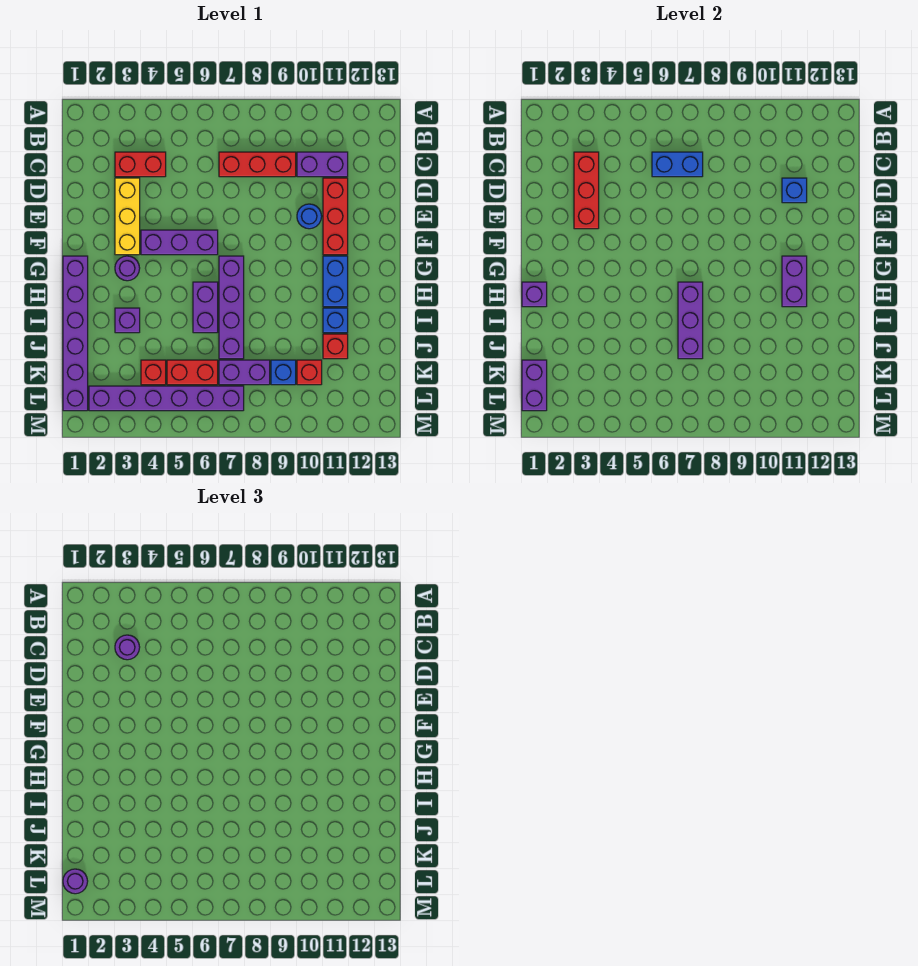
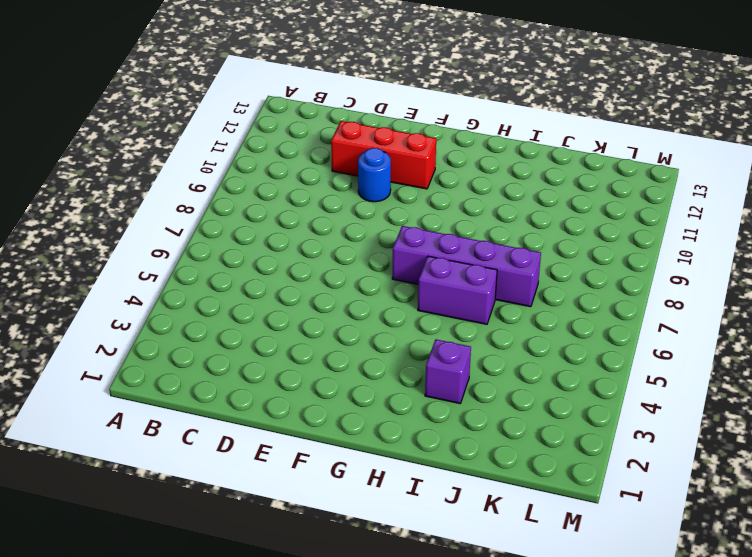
none -> red brick C3:C4 level 1
none -> red brick C7:C9 level 1
none -> purple brick C10:C11 level 1
none -> yellow brick D3:F3 level 1

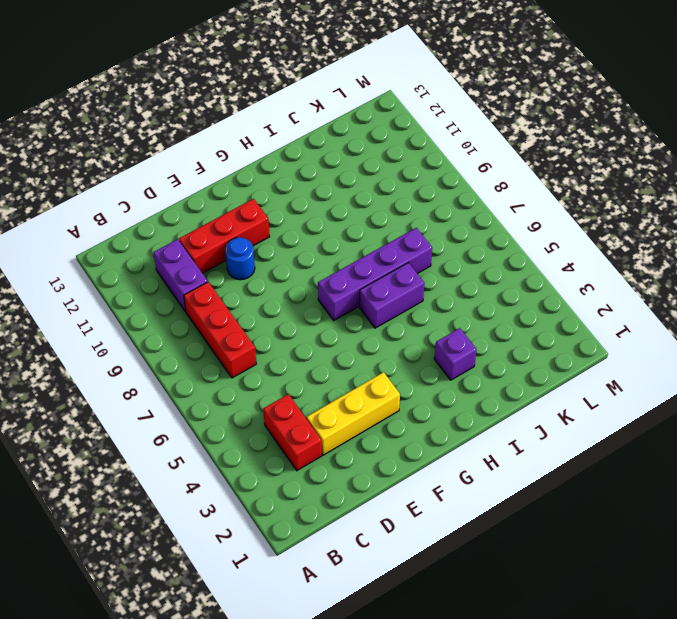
none -> purple brick F4:F6 level 1
none -> purple brick G1:L1 level 1
none -> purple round brick G3 level 1
none -> blue brick G11:H11 level 1

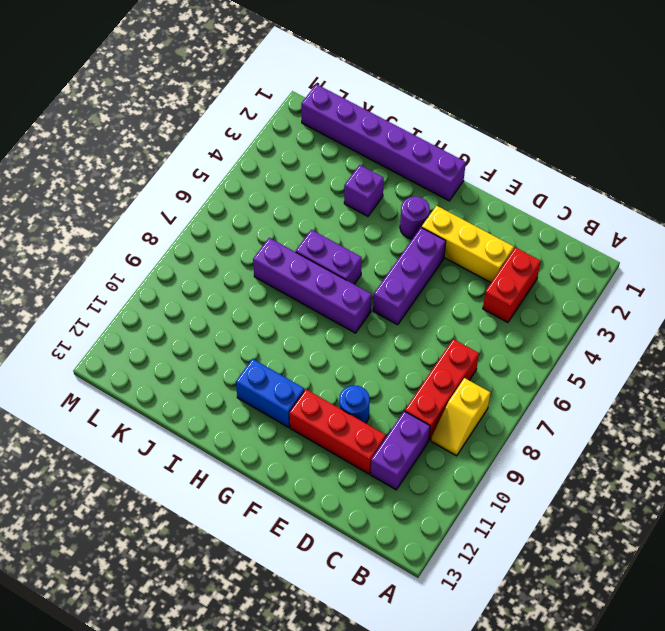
yellow slope B8:B9 level 1 top 8 -> none
none -> blue brick I11 level 1
none -> red brick J11 level 1
none -> red brick K4 level 1
none -> red brick K5:K6 level 1

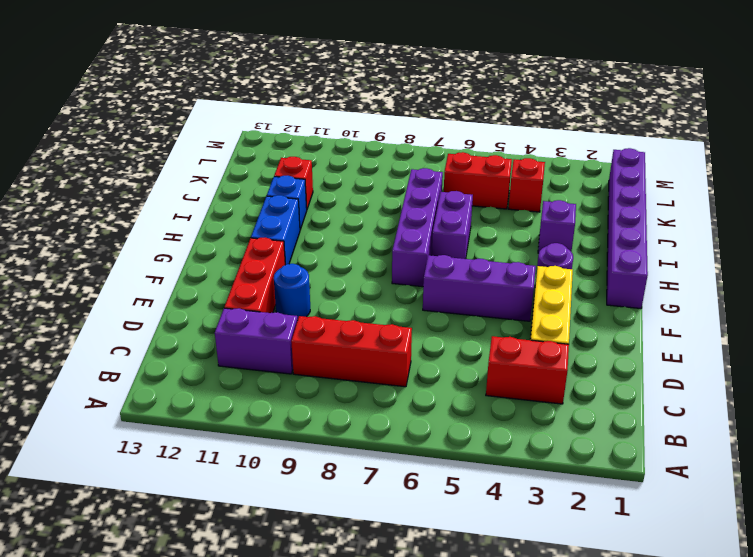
none -> purple brick K7:K8 level 1
none -> blue brick K9 level 1
none -> red brick K10 level 1
none -> purple brick L2:L7 level 1

